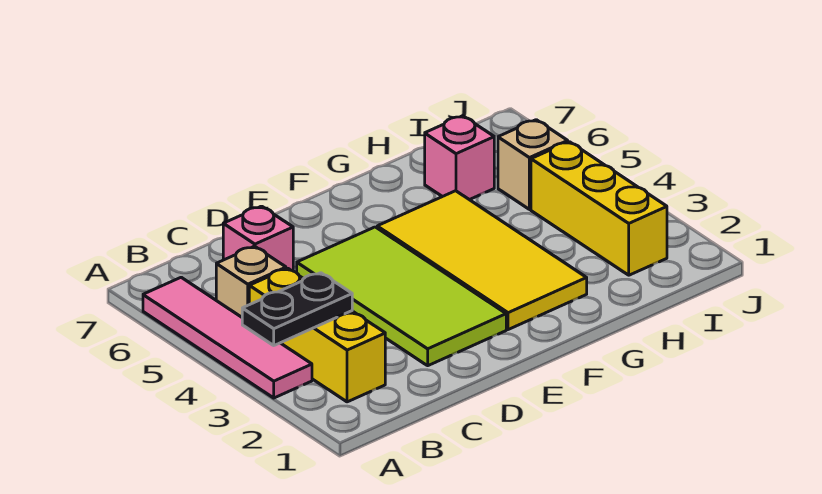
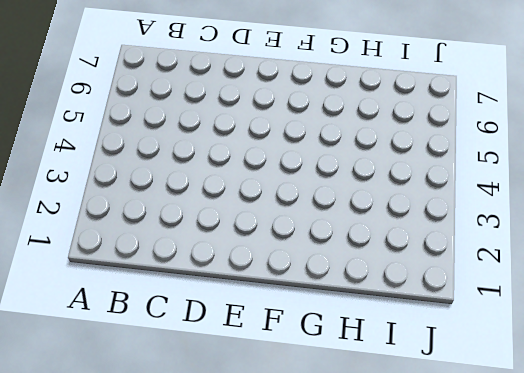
none -> pink tile A3:A6 level 1
none -> yellow brick B2:B4 level 1

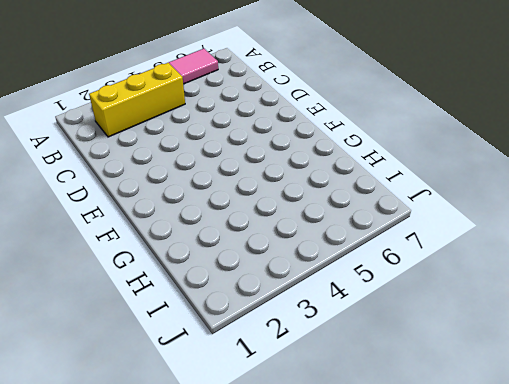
none -> tan brick B5 level 1
none -> pink brick C6 level 1

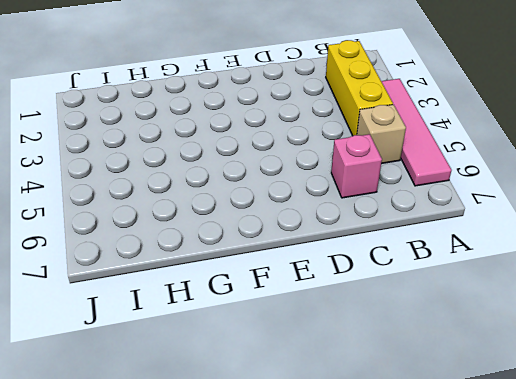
none -> lime tile D2:E5 level 1
none -> yellow tile F2:G5 level 1

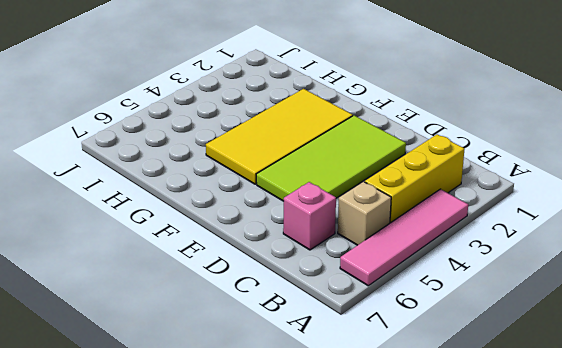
none -> pink brick H6 level 1
none -> yellow brick I2:I4 level 1

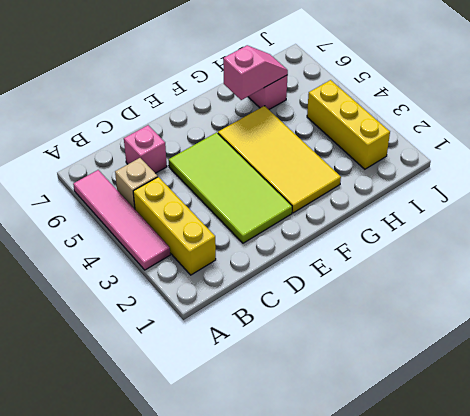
pink slope G6:H6 level 2 top G -> none
none -> tan brick I5 level 1
none -> black plate A3:B3 level 2

